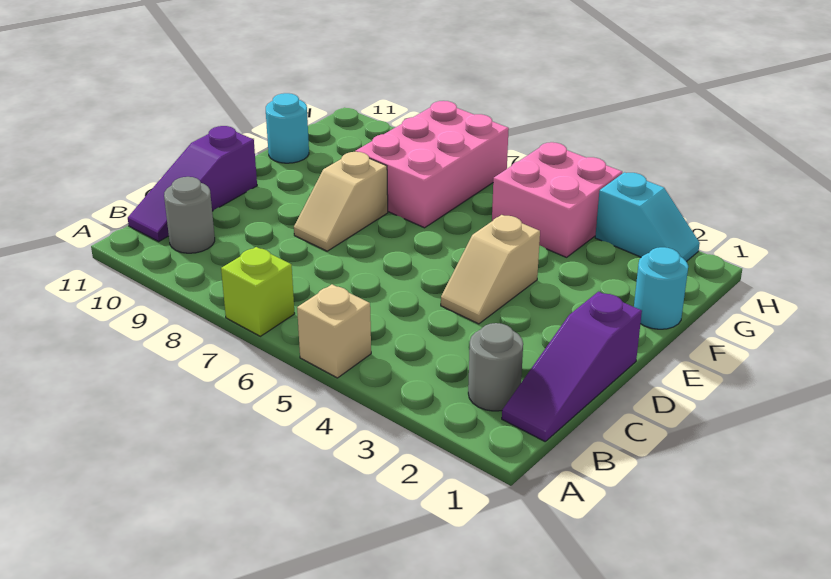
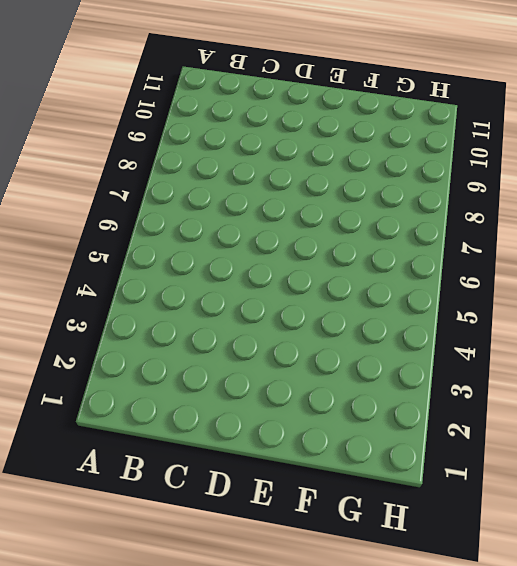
none -> tan brick A5 level 1
none -> lime brick A7 level 1
none -> purple slope B1:D1 level 1 top D

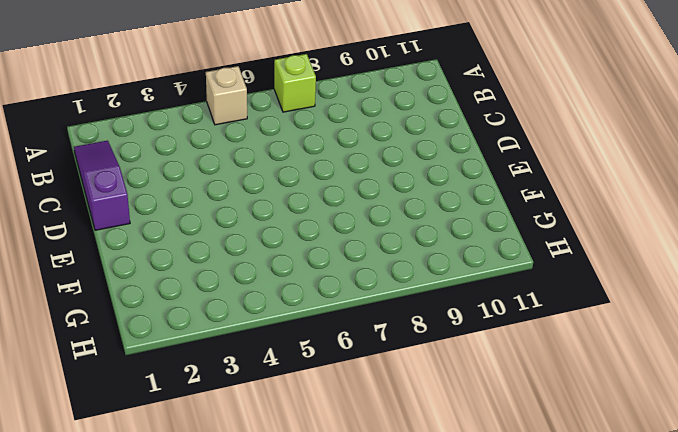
none -> grey round brick B2 level 1
none -> grey round brick B10 level 1
none -> purple slope B11:D11 level 1 top D

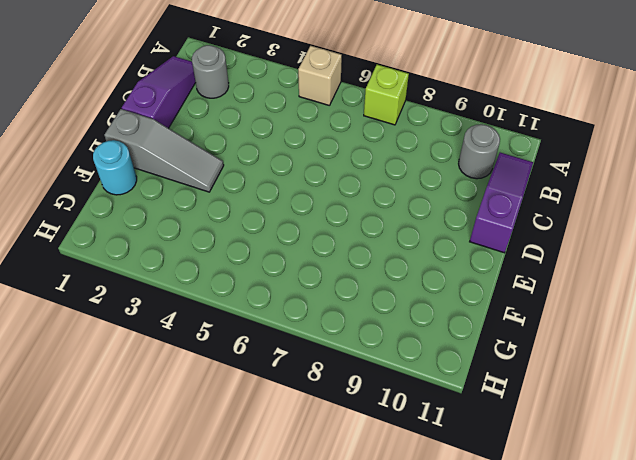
grey slope E1:E3 level 1 top 1 -> none
none -> tan slope D4:E4 level 1 top E
none -> tan slope D8:E8 level 1 top E
none -> pink brick F7:H8 level 1

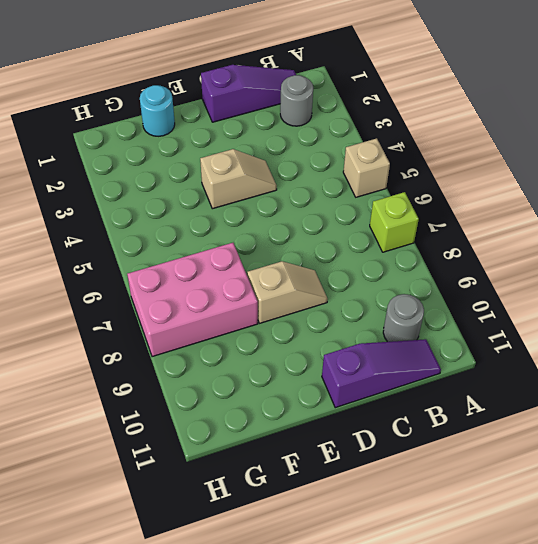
none -> cyan round brick F11 level 1
none -> pink brick G4:H5 level 1
none -> cyan slope H2:H3 level 1 top 3

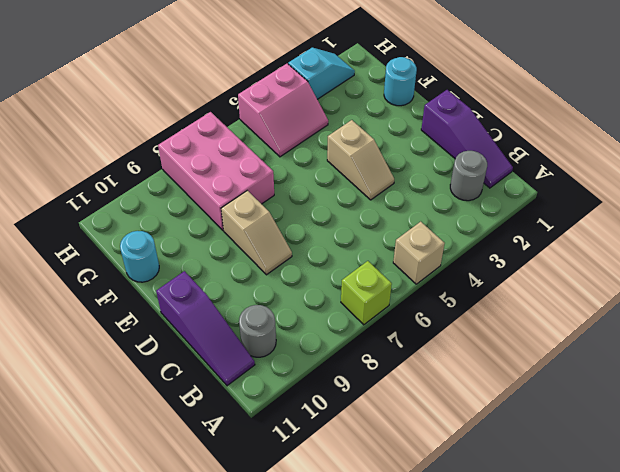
pink slope G4:H5 level 1 top H -> pink brick G4:H5 level 1

